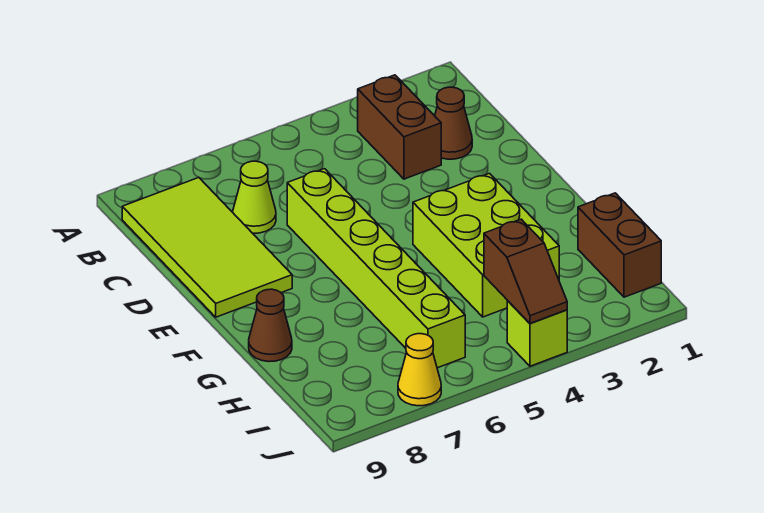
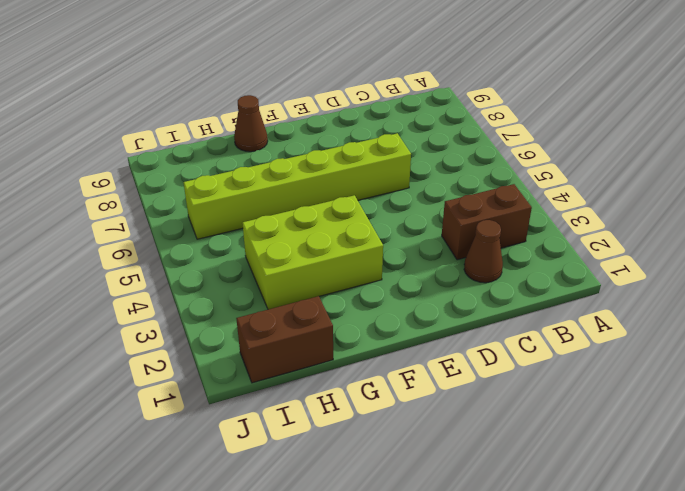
none -> lime tile B8:E9 level 1
none -> lime cone C7 level 1

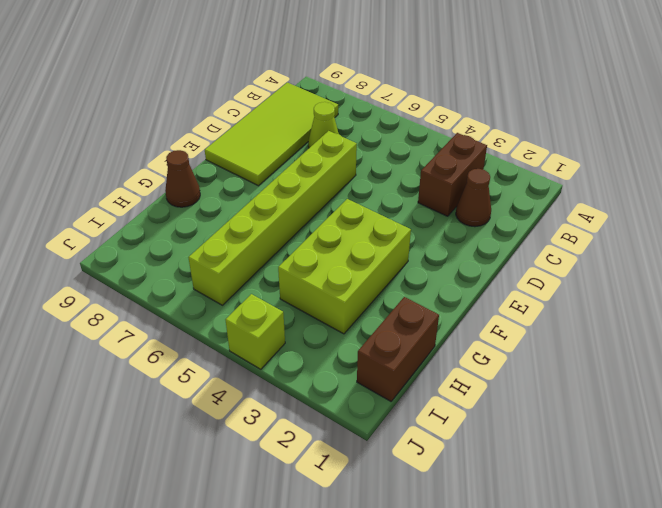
none -> yellow cone J7 level 1
none -> brown slope I4:J4 level 2 top I

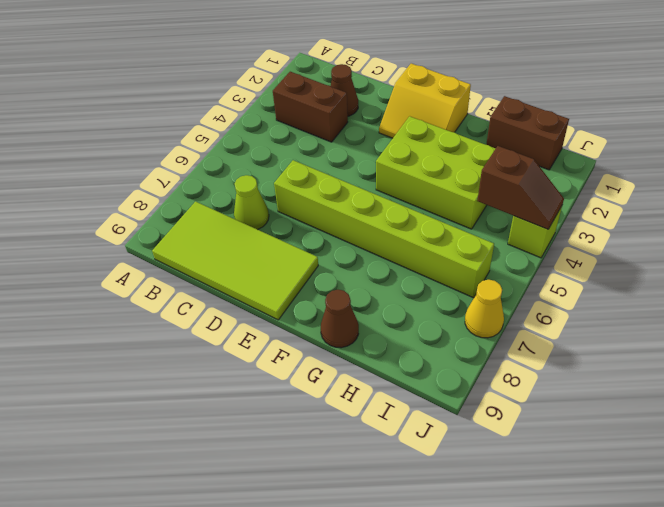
yellow slope E1:F2 level 1 top 1 -> none

